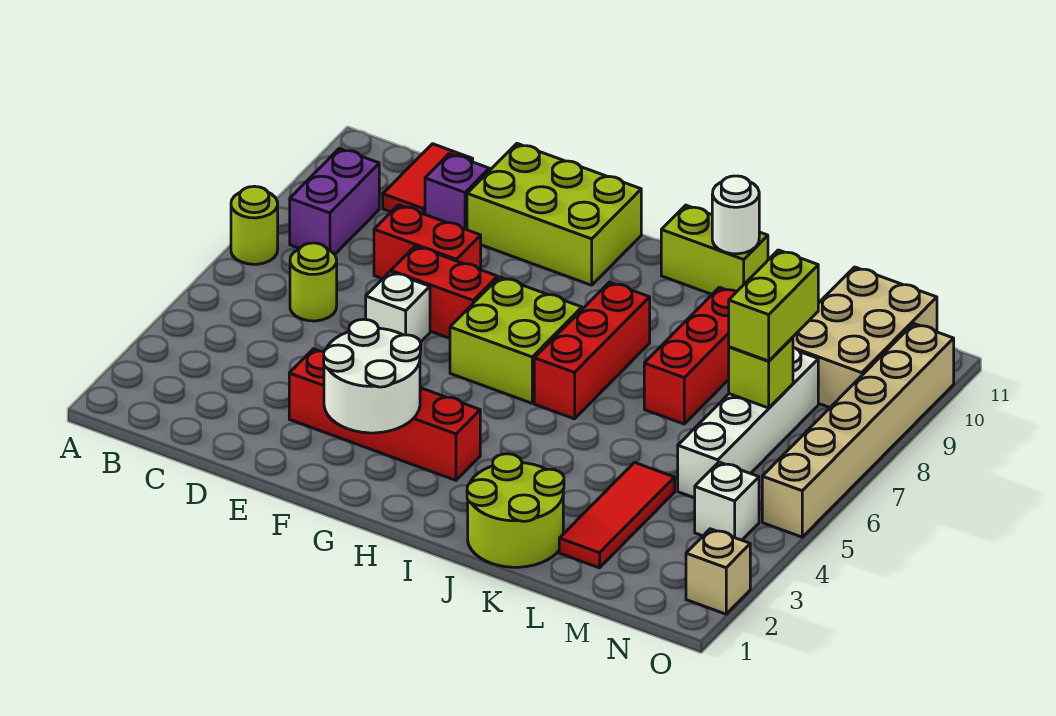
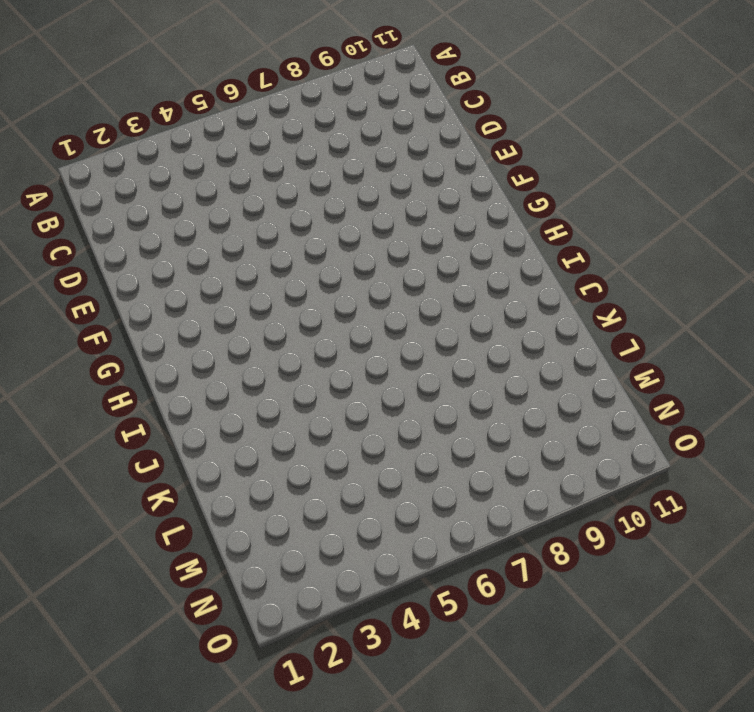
none -> lime round brick A7 level 1
none -> purple brick B8:B9 level 1
none -> lime round brick C6 level 1

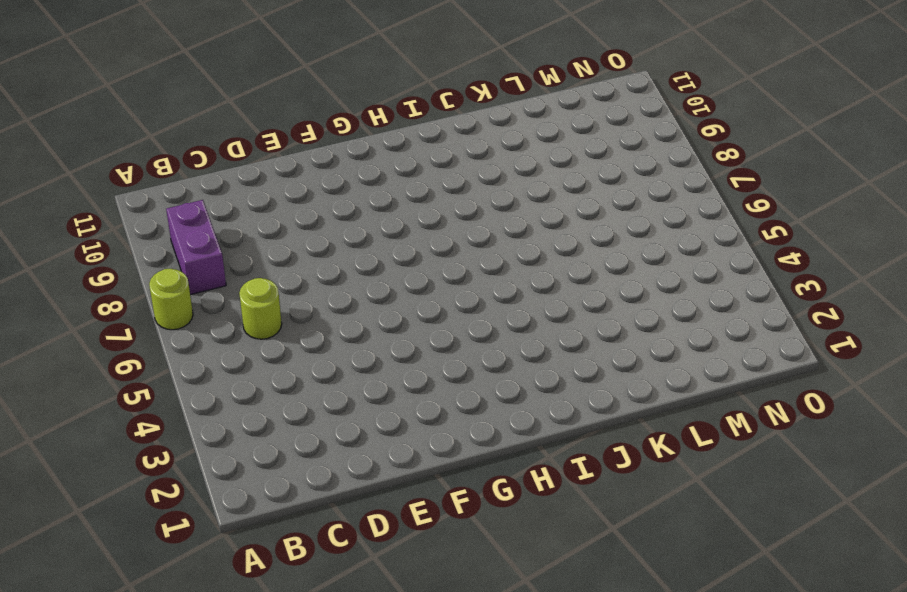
none -> red tile C10:C11 level 1
none -> red brick D8:E8 level 1
none -> purple brick D10 level 1

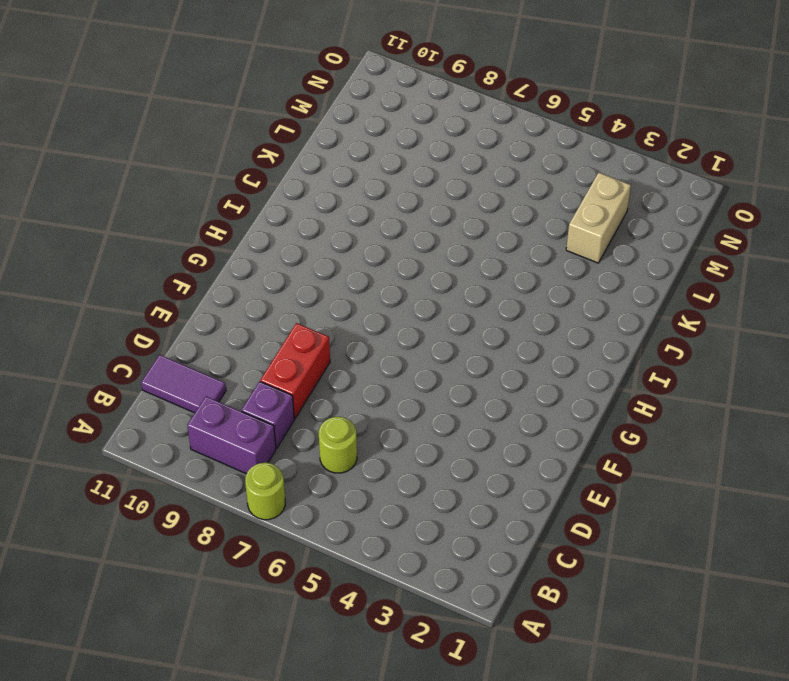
purple brick C8 level 1 -> purple brick D10 level 1
purple tile C10:C11 level 1 -> red tile C10:C11 level 1
tan brick L3:M3 level 1 -> red tile L2:L4 level 1
none -> red brick E3:H3 level 1
none -> white brick E6 level 1
none -> red brick E7:F7 level 1

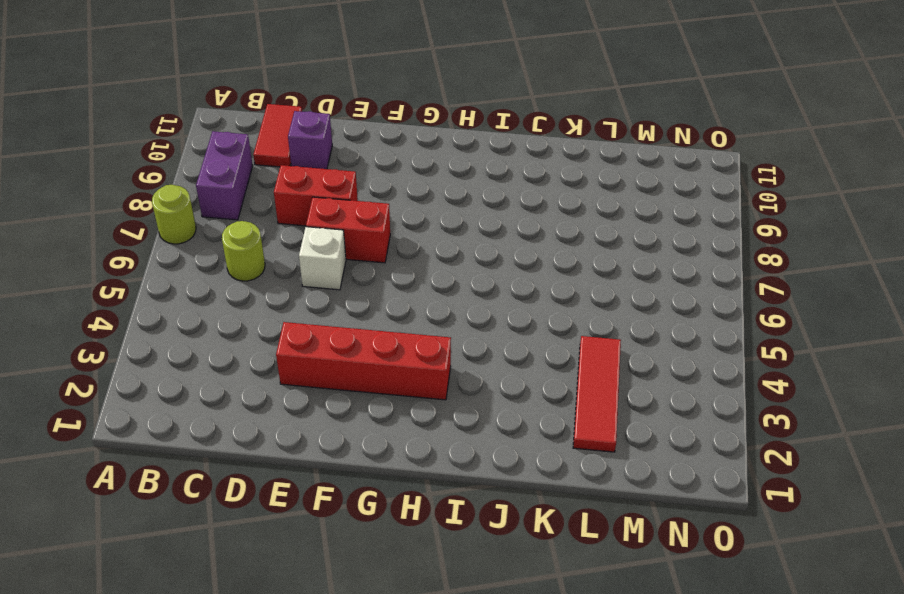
none -> lime brick E10:G11 level 1
none -> lime brick G6:H7 level 1
none -> red brick I6:I8 level 1

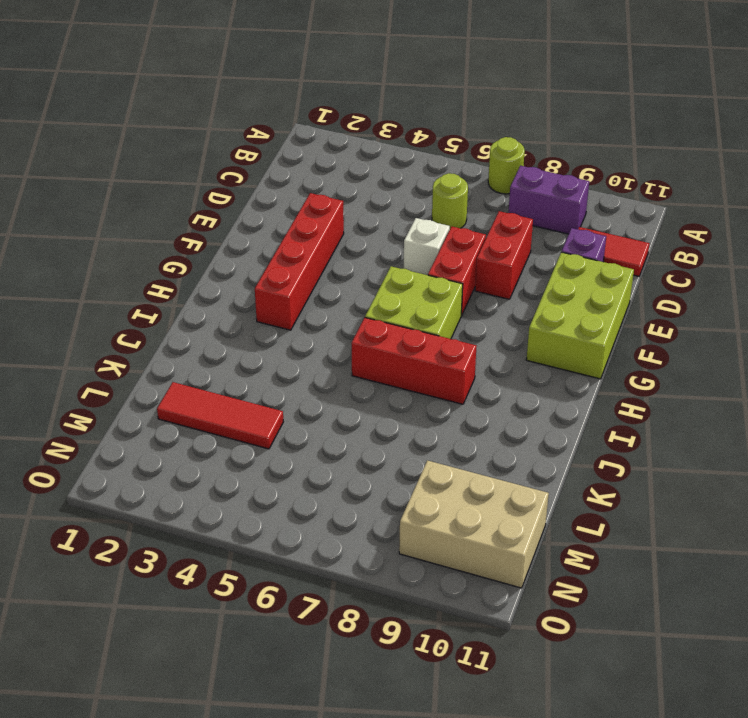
none -> lime brick I11:J11 level 1
none -> lime round brick J1:K2 level 1
none -> red brick K7:K9 level 1

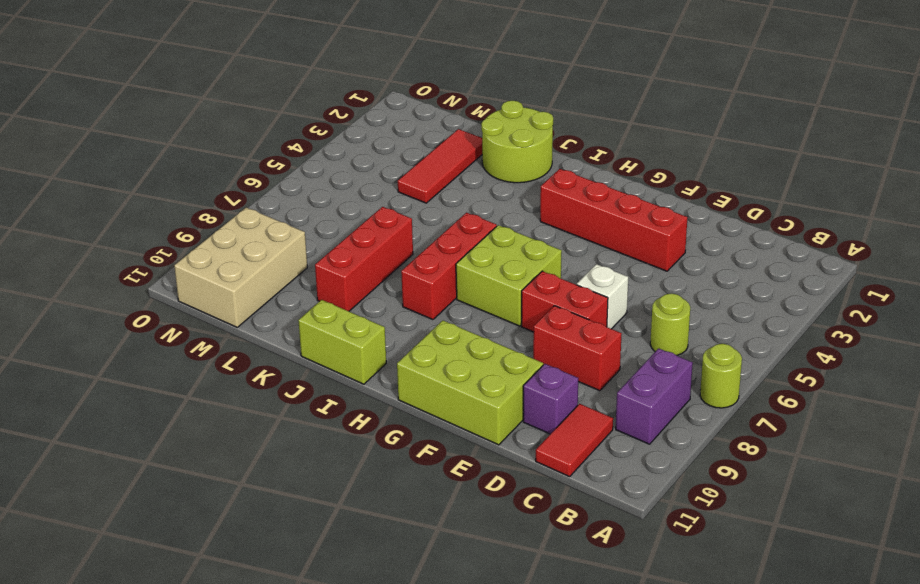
none -> white brick M5:M8 level 1
none -> white brick N4 level 1
none -> tan brick O2 level 1

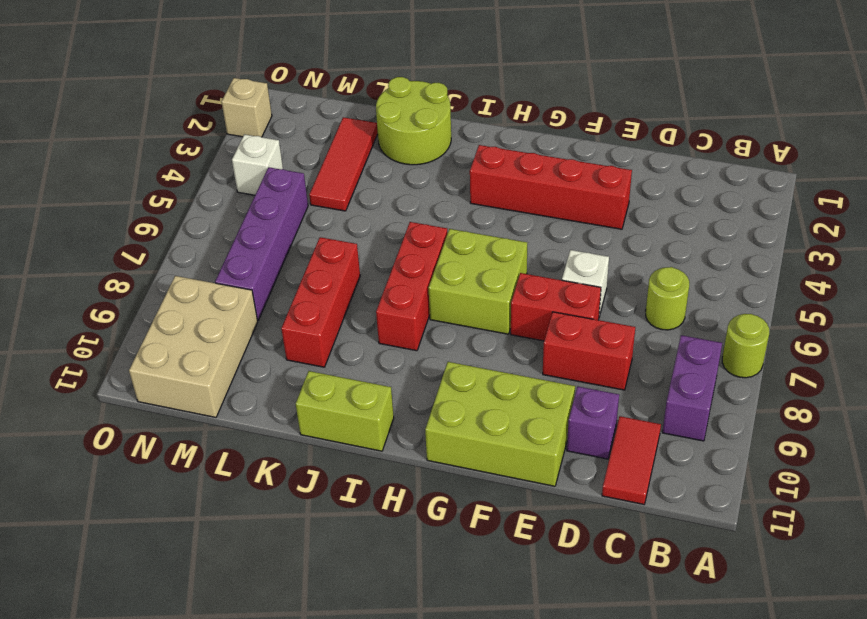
purple brick M5:M8 level 1 -> white brick M5:M8 level 1
none -> tan brick O5:O10 level 1
none -> white round brick F2:G3 level 2
none -> white round brick J11 level 2

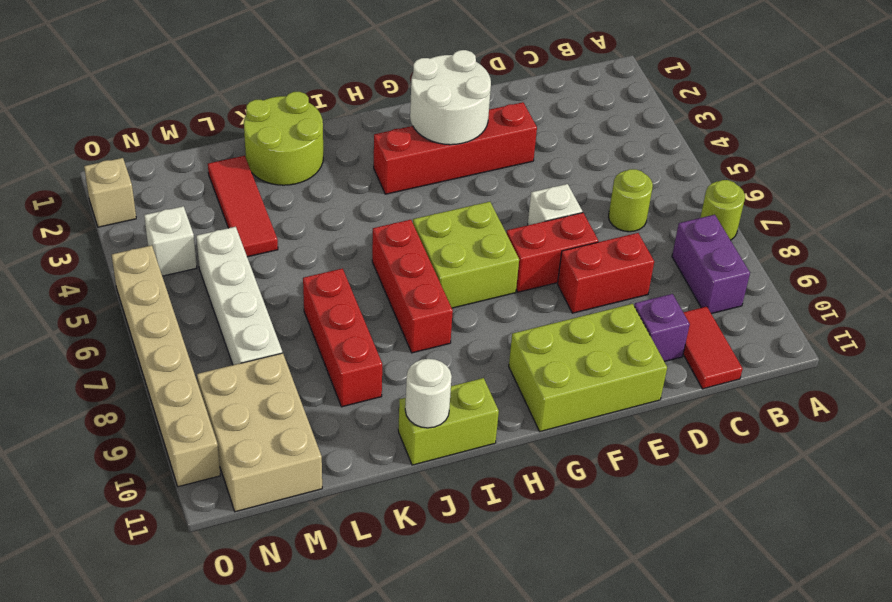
none -> lime brick M7 level 2
none -> lime brick M7:M8 level 3

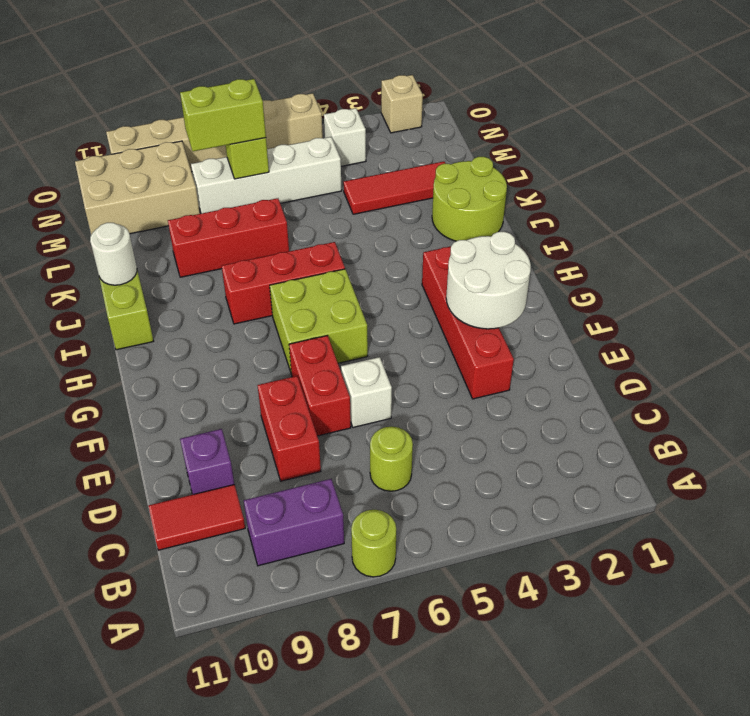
none -> lime brick E10:G11 level 1

